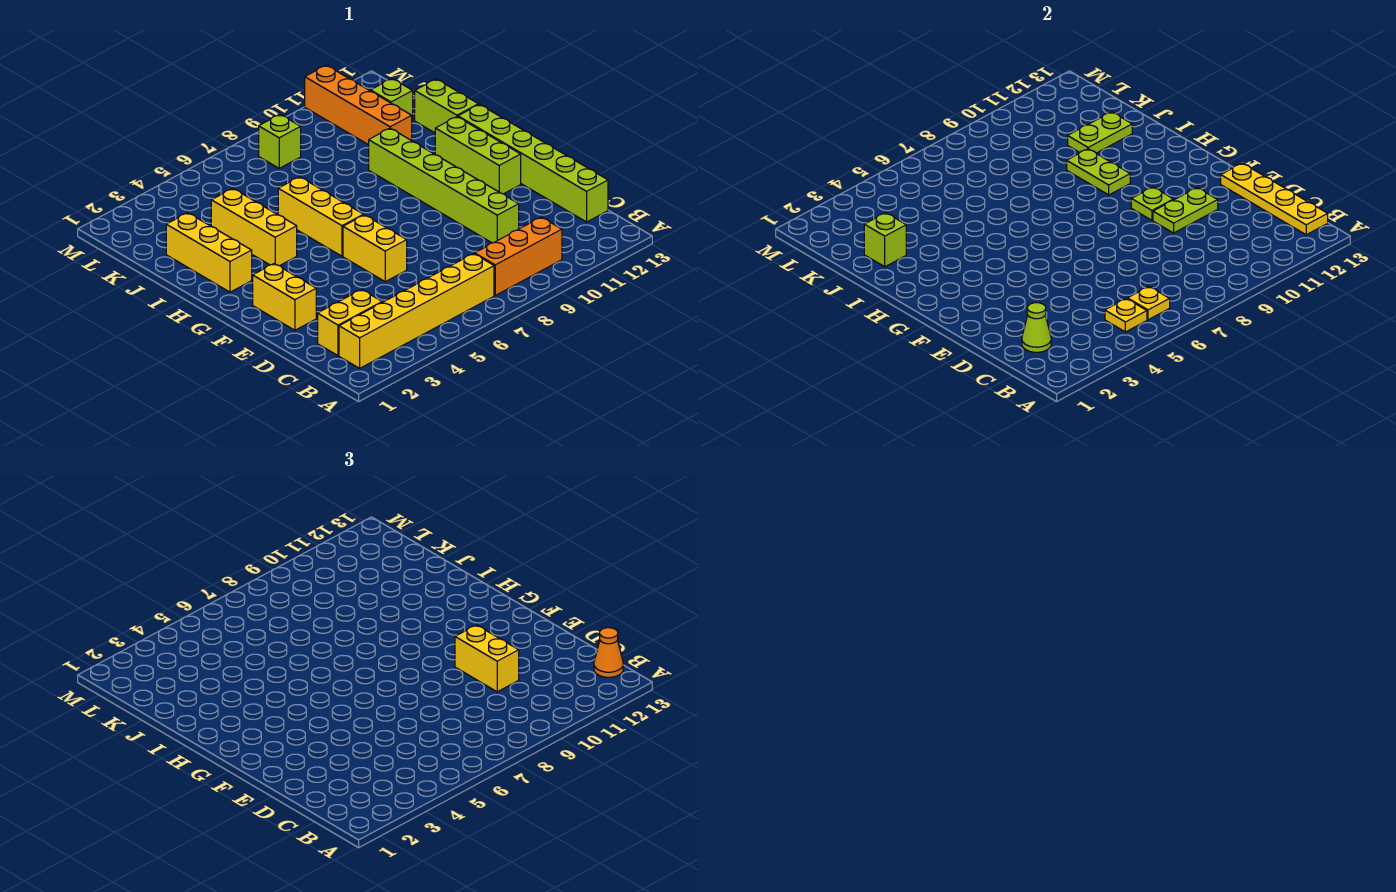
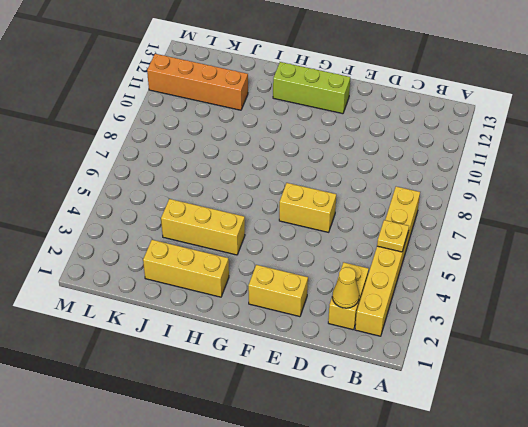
yellow cone C2 level 2 -> lime cone C2 level 2
none -> orange brick B8:B10 level 1
none -> lime brick C13:H13 level 1
none -> lime brick D10:I10 level 1

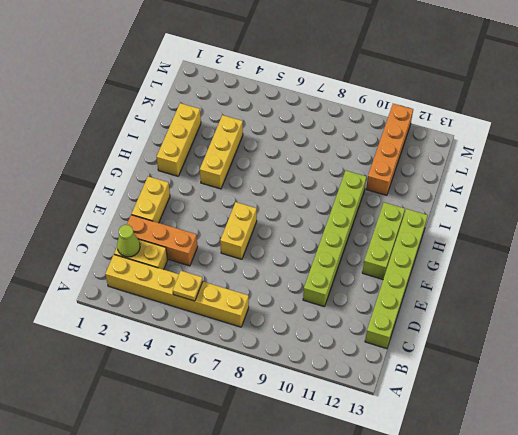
orange brick D2:D4 level 1 -> orange brick B8:B10 level 1
none -> yellow brick G6:I6 level 1
none -> lime brick I13:J13 level 1
none -> lime brick K12 level 1

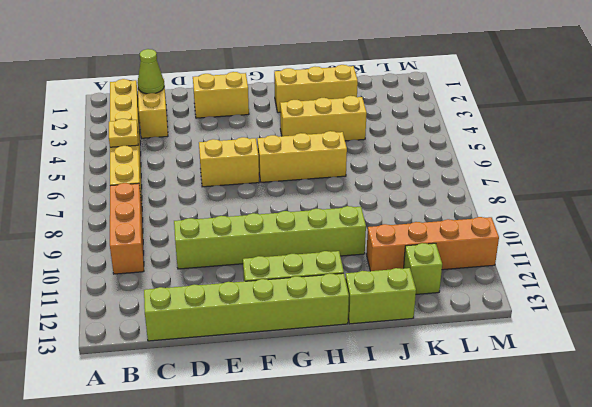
none -> lime brick L8 level 1
none -> yellow plate B6 level 2
none -> yellow plate B13:E13 level 2

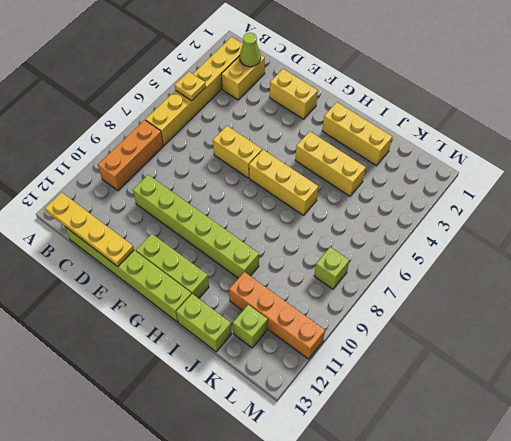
none -> yellow plate B6 level 2
none -> lime plate E10:E11 level 2
none -> lime plate F10 level 2

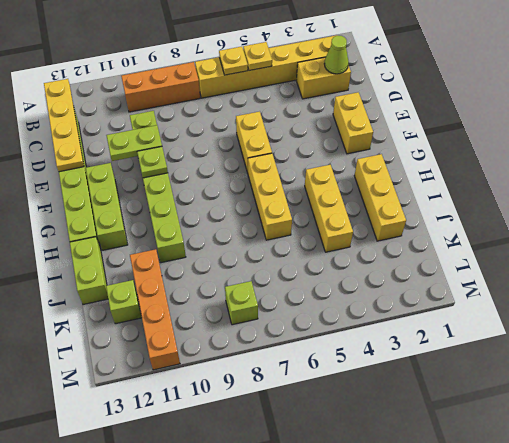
none -> lime plate H10:I10 level 2
none -> lime brick J2 level 2
none -> lime plate J11:J12 level 2

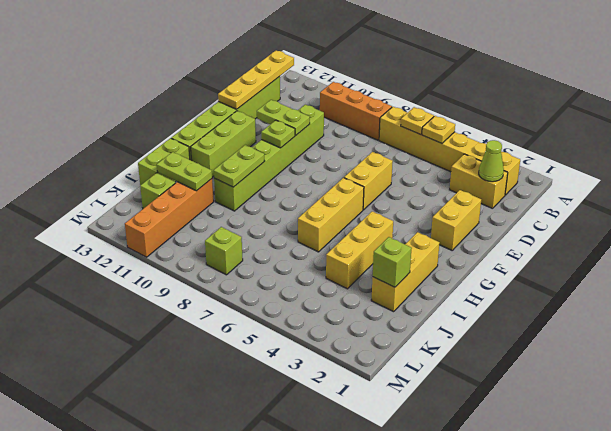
none -> orange cone B13 level 3
none -> yellow brick D10:E10 level 3

